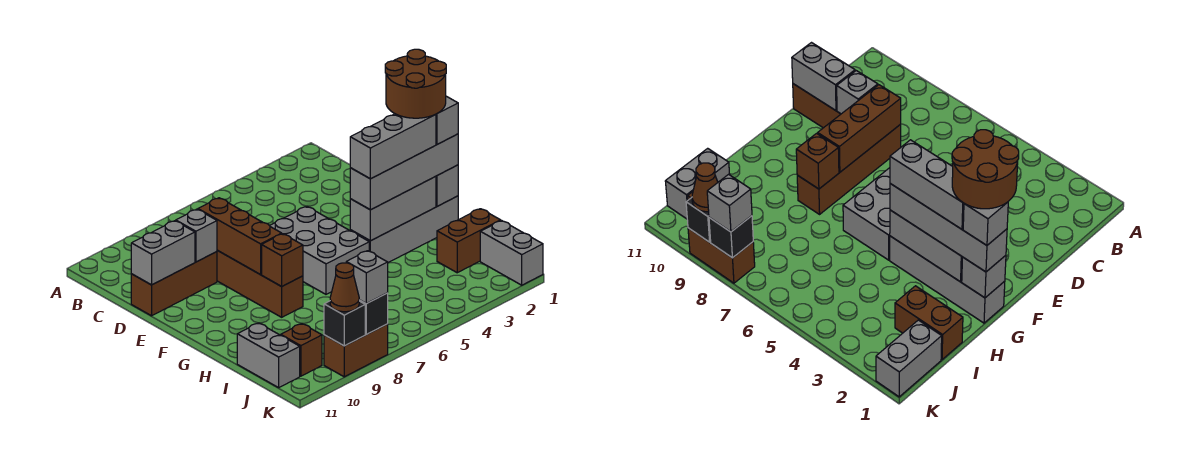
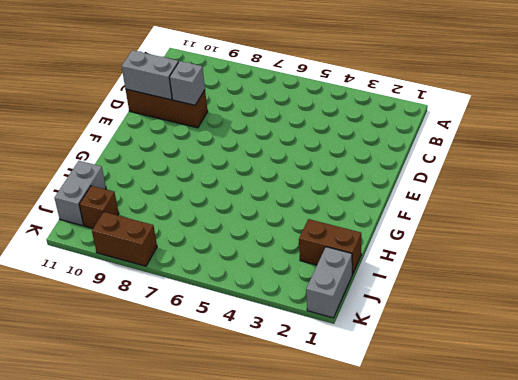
none -> brown brick D8:G8 level 1
none -> grey brick E5:G6 level 1
none -> grey brick G1:G4 level 1

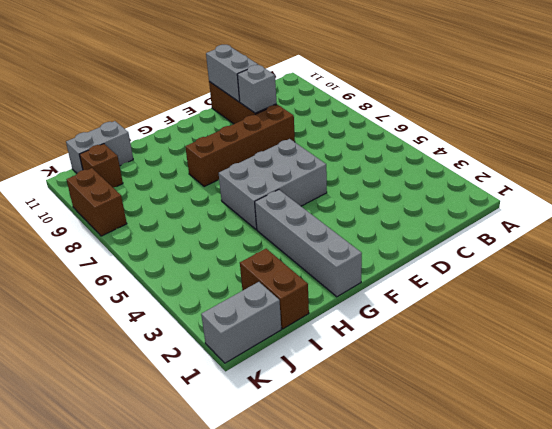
none -> brown brick D8:F8 level 2
none -> grey brick G1 level 2
none -> grey brick G2:G4 level 2

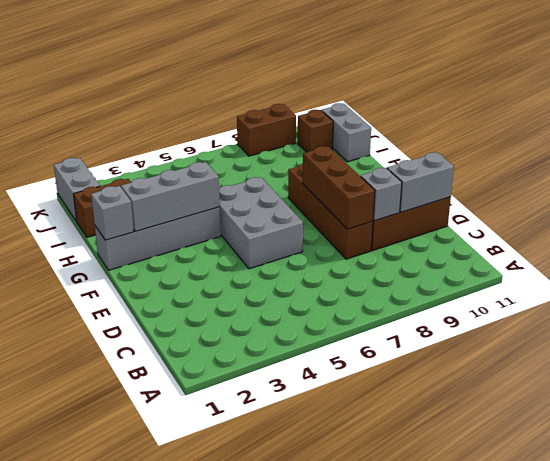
none -> brown brick G8 level 2
none -> black brick K8 level 2
none -> black brick K9 level 2

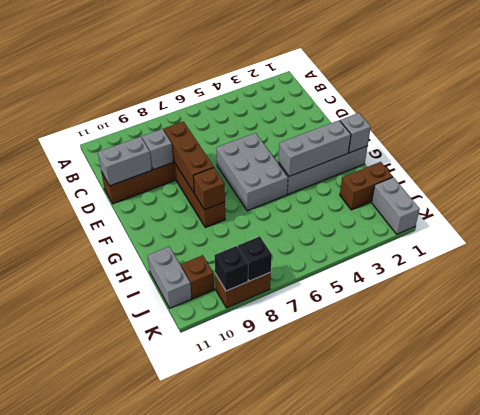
none -> grey brick G1:G4 level 3
none -> grey brick K8 level 3
none -> brown cone K9 level 3

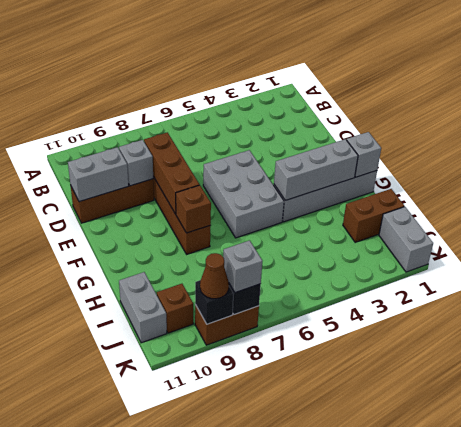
none -> grey brick G1:G4 level 3
none -> grey brick G1 level 4
none -> grey brick G2:G4 level 4

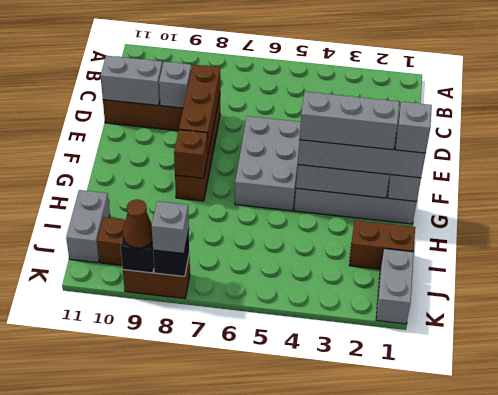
none -> brown round brick F1:G2 level 5

